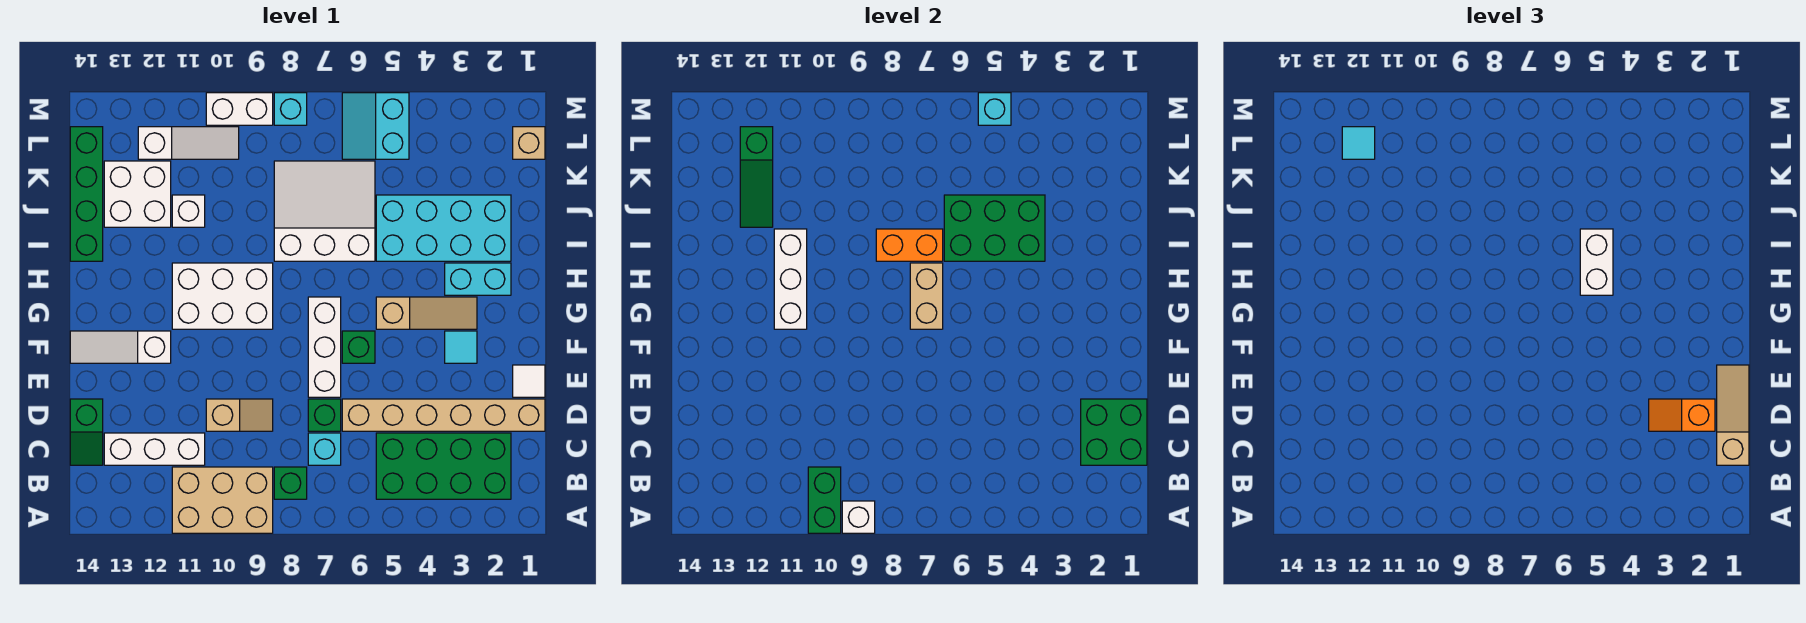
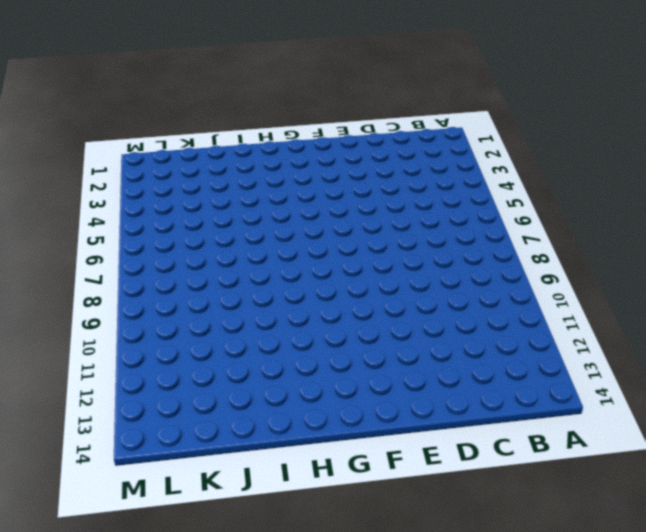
none -> tan brick A9:B11 level 1
none -> green brick B2:C5 level 1
none -> green brick B8 level 1
none -> cyan brick C7 level 1

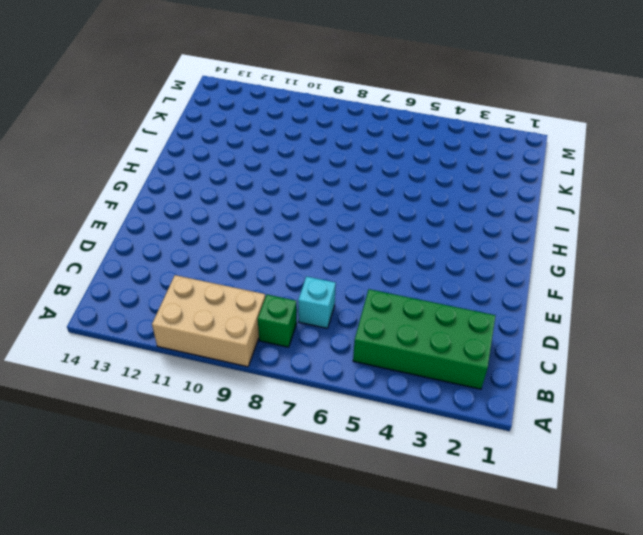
none -> white brick C11:C13 level 1
none -> green slope C14:D14 level 1 top D
none -> tan brick D1:D6 level 1
none -> green brick D7 level 1

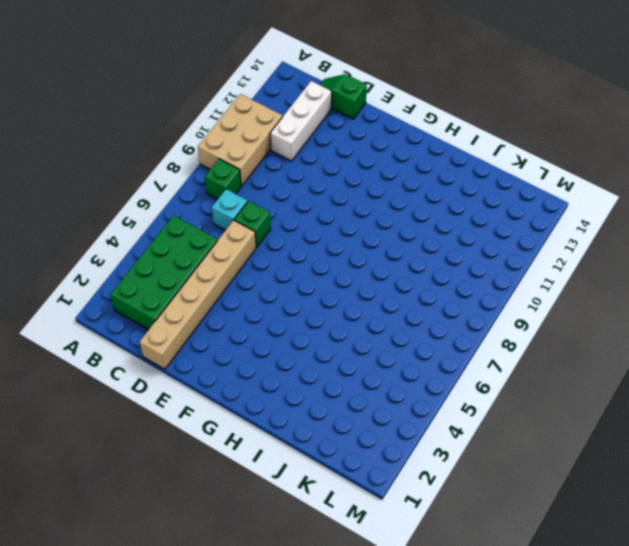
none -> tan slope D9:D10 level 1 top 10
none -> white tile E1 level 1
none -> white brick E7:G7 level 1
none -> cyan tile F3 level 1

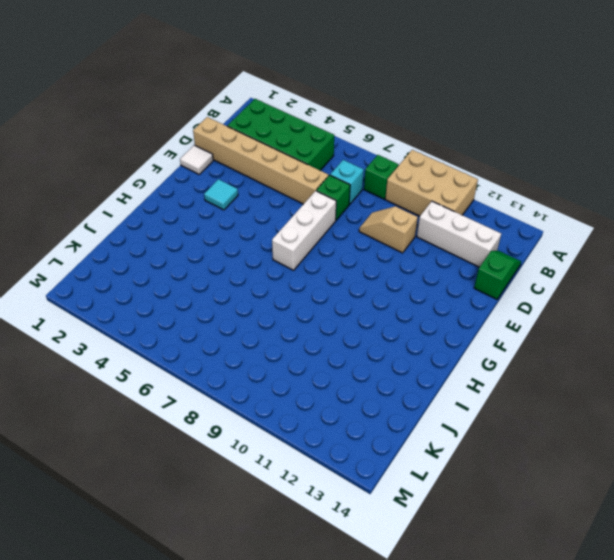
none -> green brick F6 level 1
none -> white slope F12:F14 level 1 top 12
none -> tan slope G3:G5 level 1 top 5
none -> white brick G9:H11 level 1

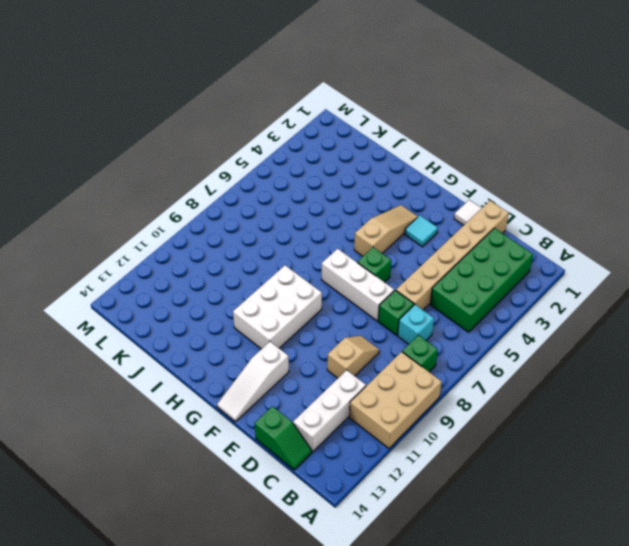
none -> cyan brick H2:H3 level 1
none -> cyan brick I2:J5 level 1
none -> white slope I6:K8 level 1 top I
none -> green brick I14:L14 level 1

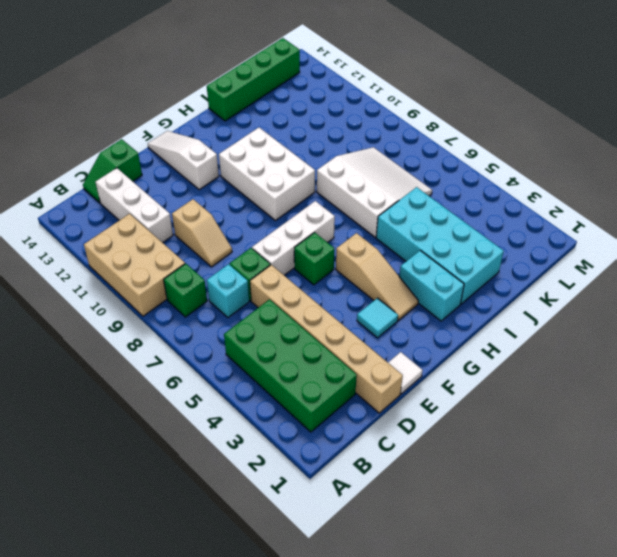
none -> white brick J11 level 1
none -> white brick J12:K13 level 1
none -> tan brick L1 level 1
none -> cyan slope L5:M6 level 1 top 5

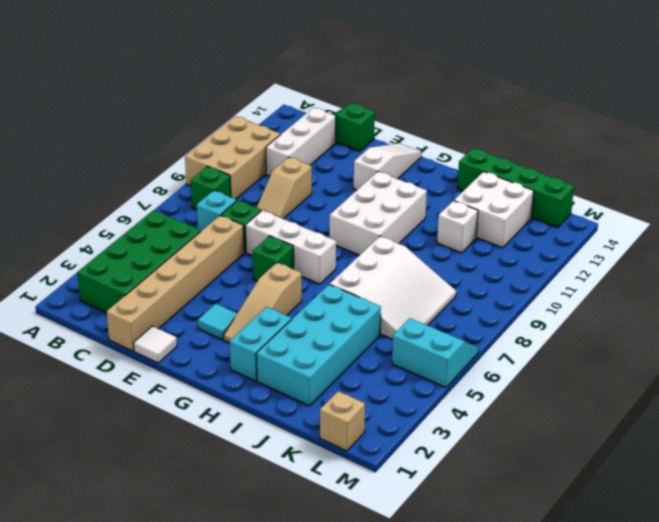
none -> white slope L10:L12 level 1 top 12
none -> cyan brick M8 level 1
none -> white brick M9:M10 level 1
none -> white brick A9 level 2

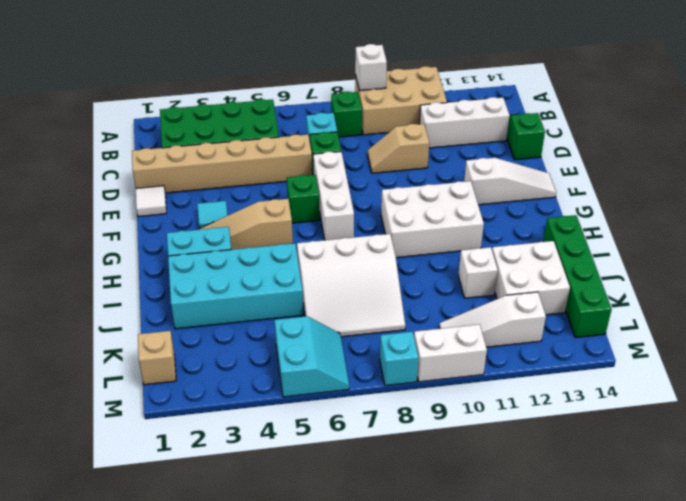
none -> green brick A10:B10 level 2
none -> green brick C1:D2 level 2
none -> tan brick G7:H7 level 2
none -> white brick G11:I11 level 2

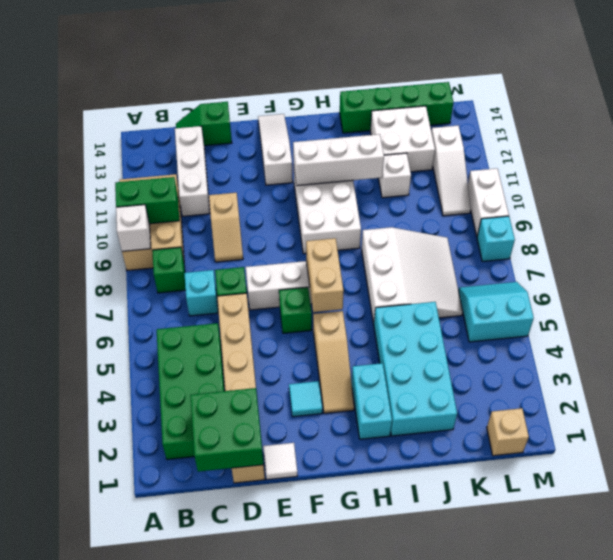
tan brick G6:G7 level 2 -> tan brick G7:H7 level 2
none -> green brick I4:J6 level 2
none -> orange brick I7:I8 level 2
none -> green slope J12:L12 level 2 top L
none -> cyan brick M5 level 2

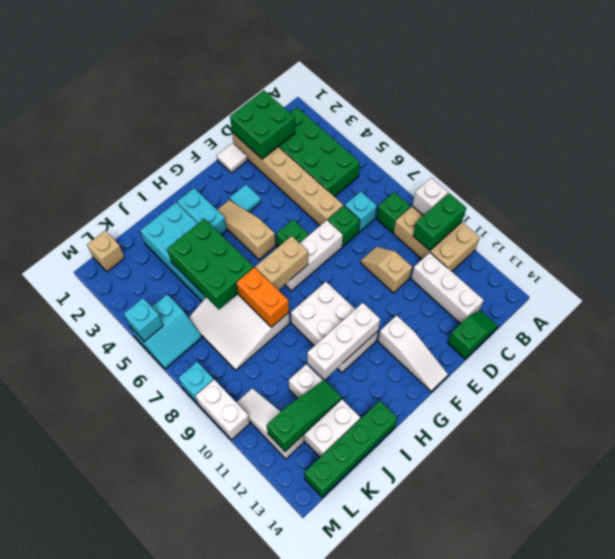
none -> tan slope C1:E1 level 3 top C
none -> orange slope D2:D3 level 3 top 2
none -> white brick H5:I5 level 3
none -> cyan tile L12 level 3

